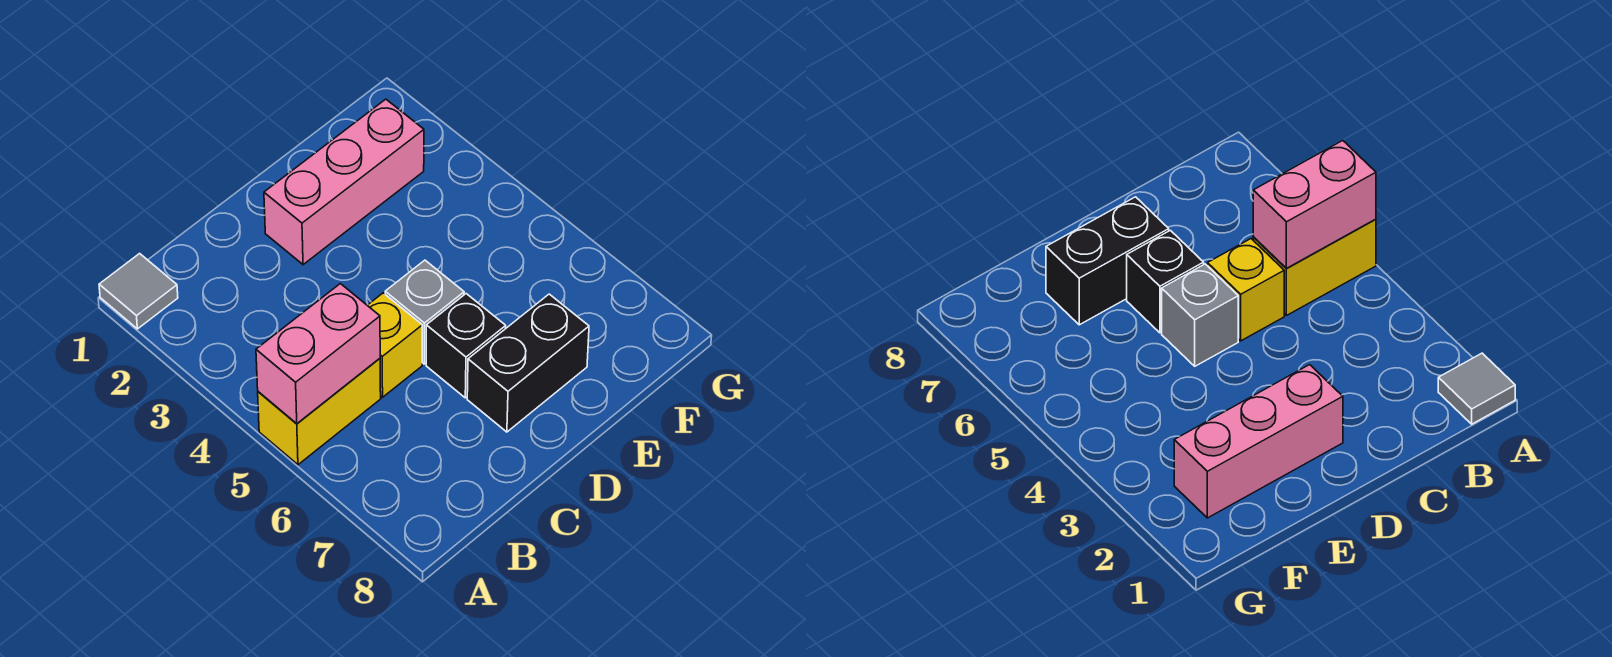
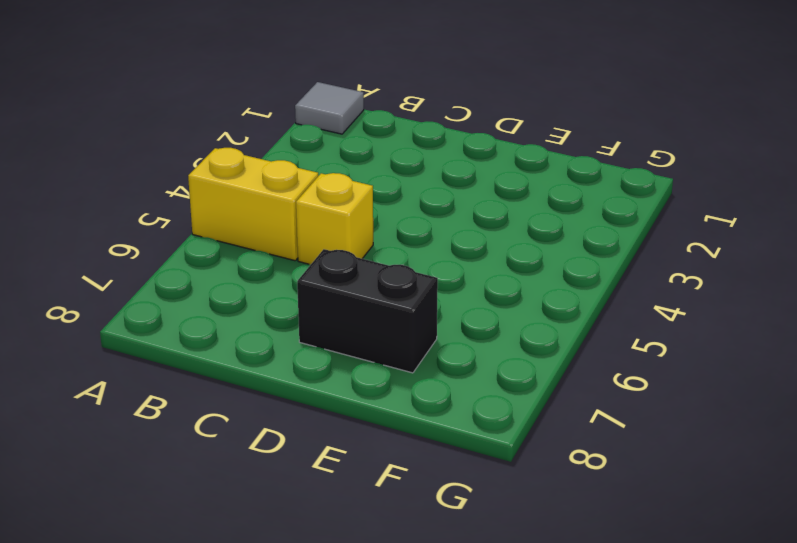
none -> pink brick D2:F2 level 1
none -> grey brick D5 level 1

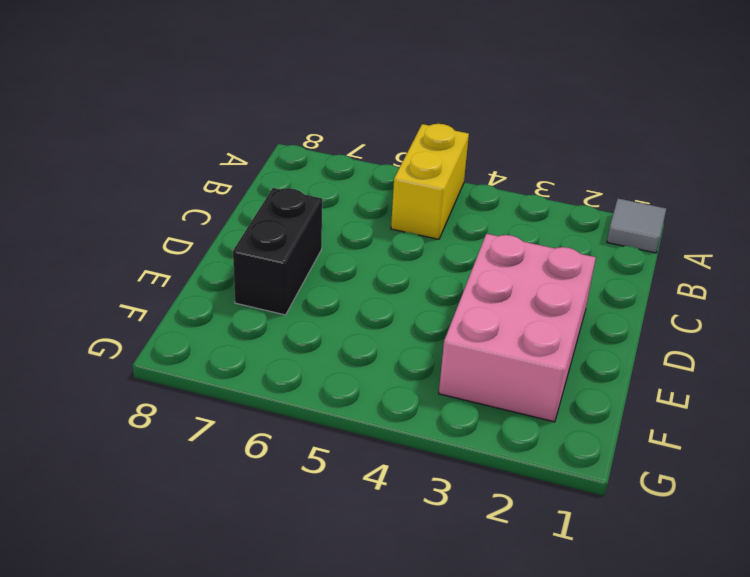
pink brick D2:F3 level 1 -> pink brick D2:F2 level 1
none -> yellow brick C5 level 1
none -> grey brick D5 level 1

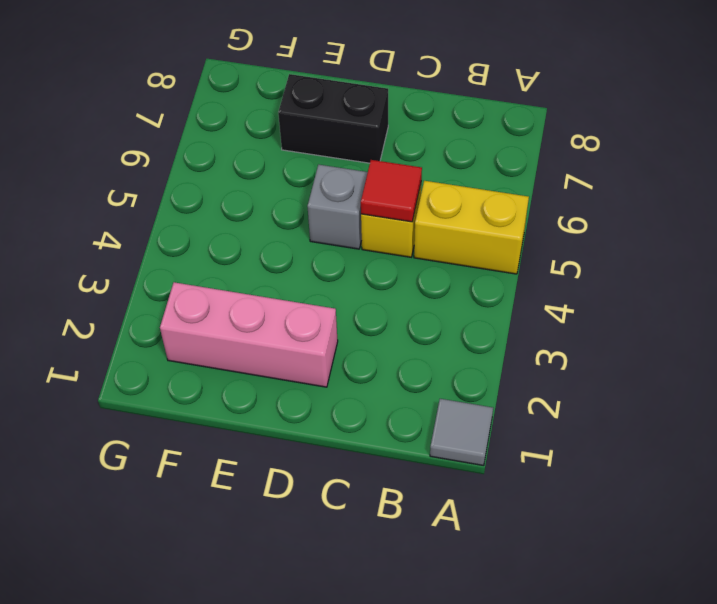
red tile C5 level 2 -> none
none -> black brick D6 level 1
none -> pink brick A5:B5 level 2

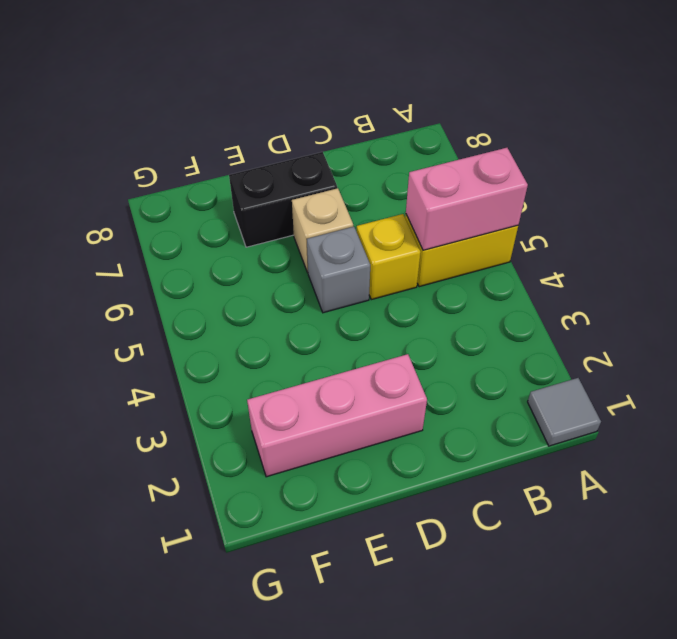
tan brick D6 level 1 -> black brick D6 level 1

